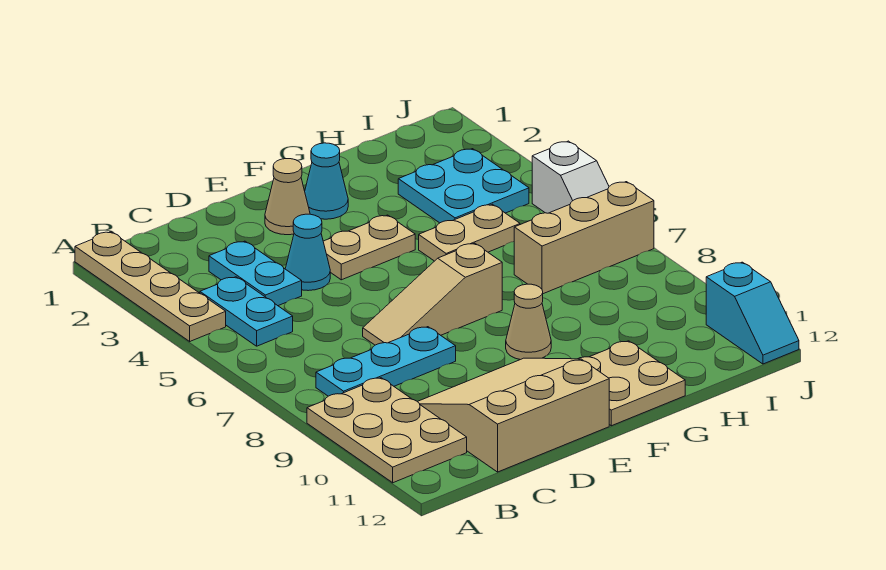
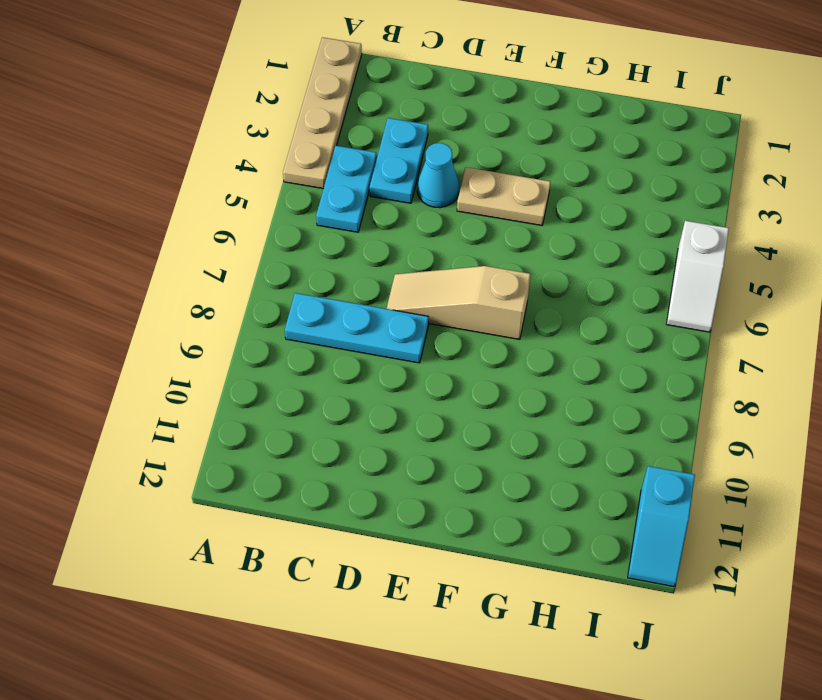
none -> tan plate A9:B11 level 1
none -> tan slope C10:E12 level 1 top 12
none -> tan cone E2 level 1

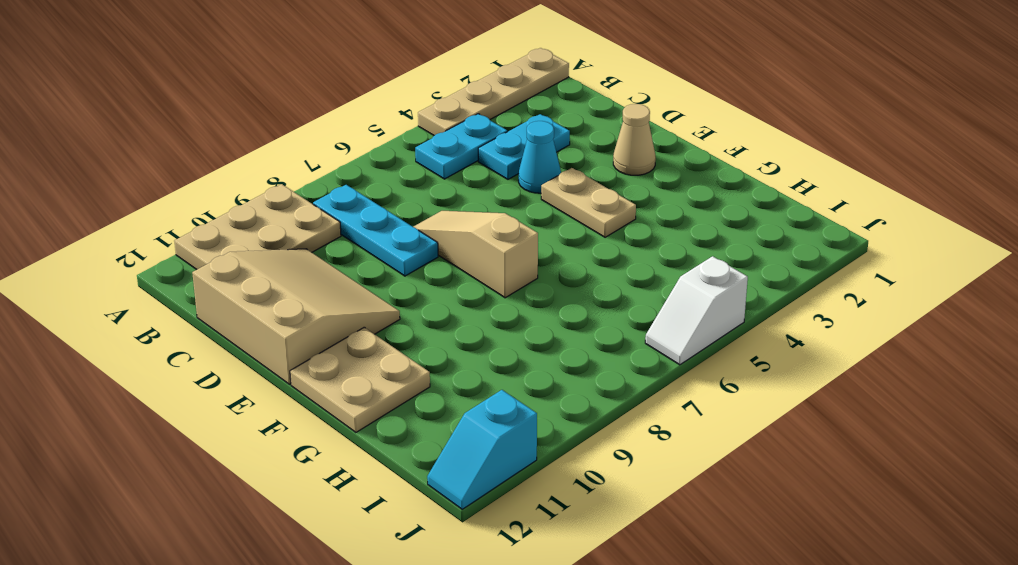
none -> cyan cone F2 level 1
none -> tan cone F9 level 1
none -> tan plate G5:H5 level 1

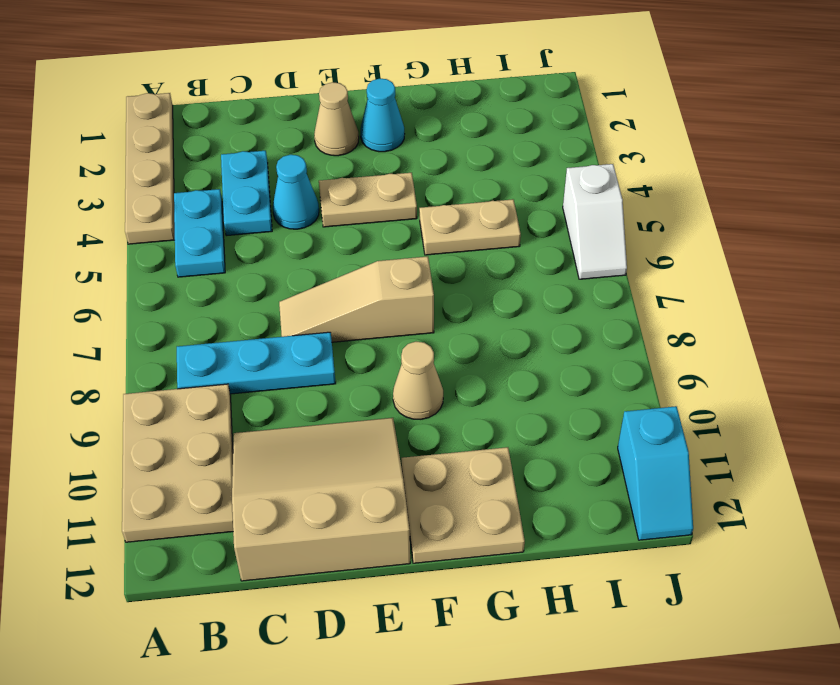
none -> cyan plate H3:I4 level 1
none -> tan brick H7:J7 level 1

